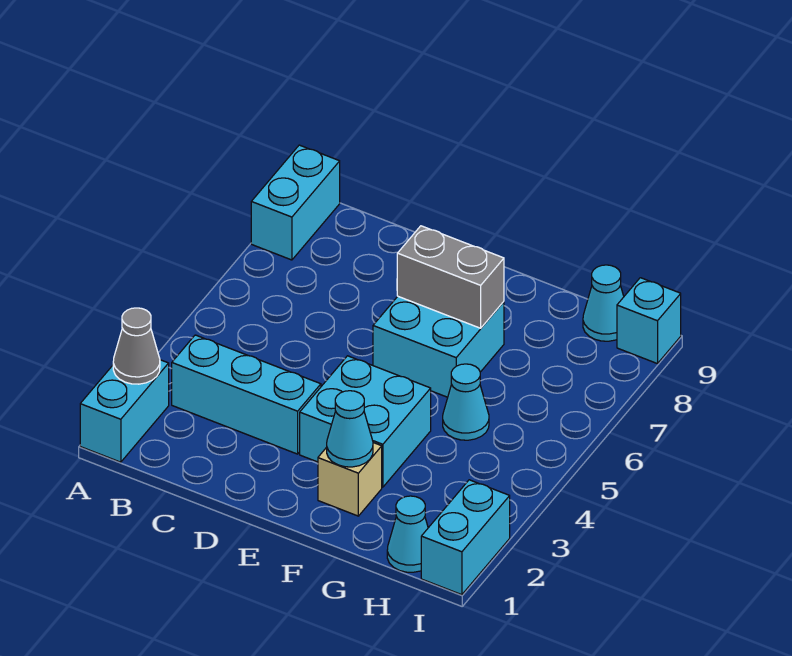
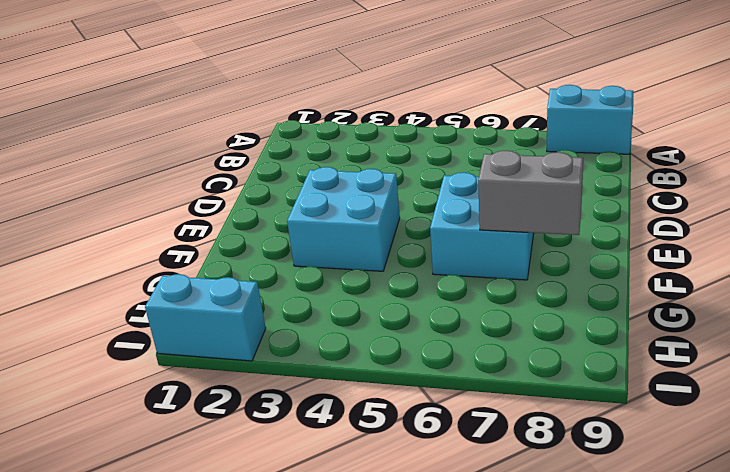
grey brick F7:F8 level 2 -> grey brick E7:F7 level 2
none -> cyan brick A1:A2 level 1
none -> cyan brick B3:D3 level 1
none -> tan brick F2 level 1

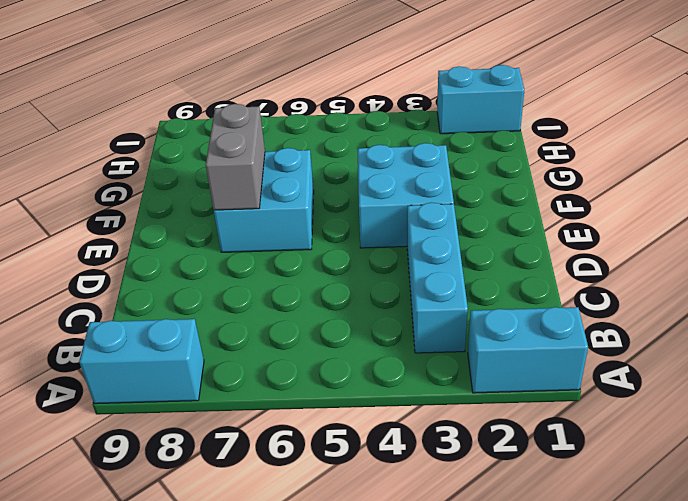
none -> tan brick F2 level 1
none -> cyan cone G5 level 1
none -> cyan cone H1 level 1

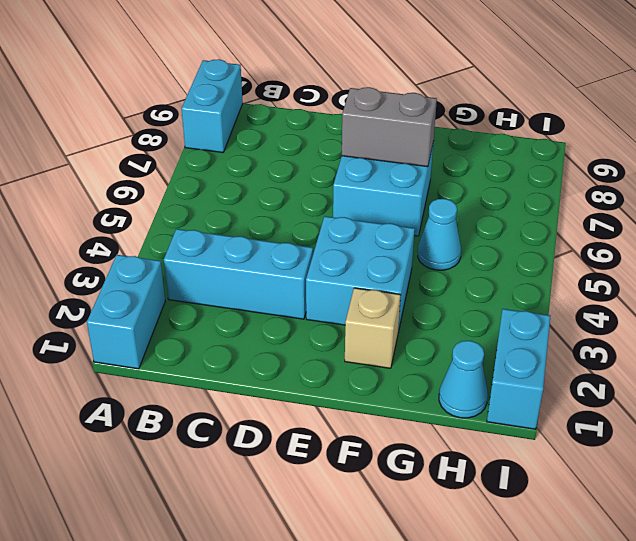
none -> cyan cone H9 level 1
none -> cyan brick I9 level 1
none -> grey cone A2 level 2

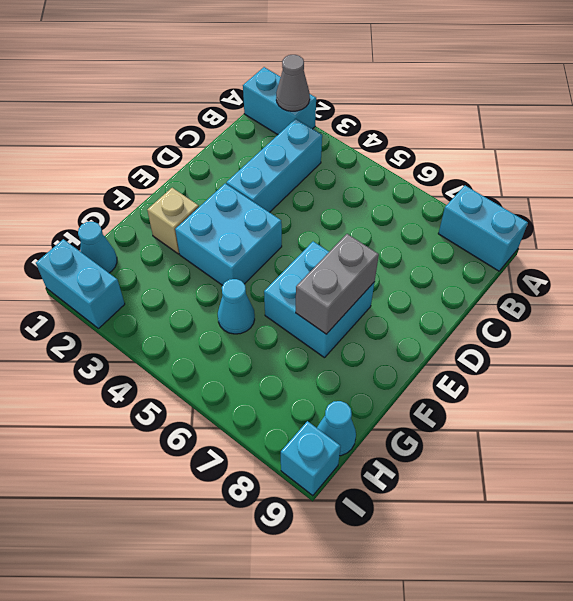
none -> cyan cone F2 level 2

